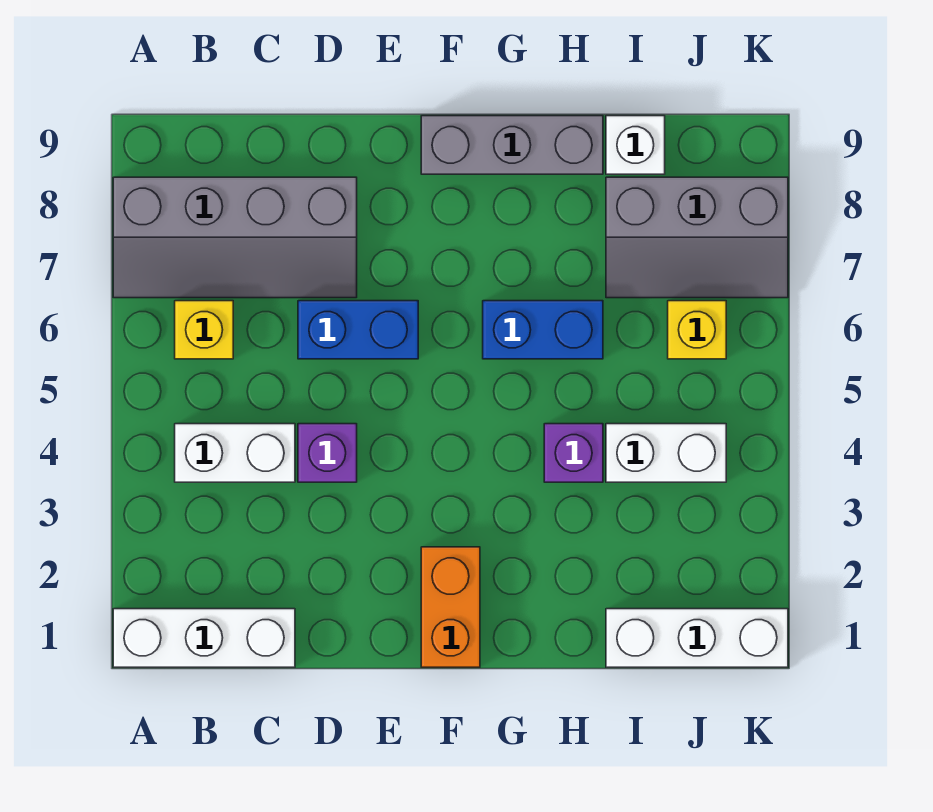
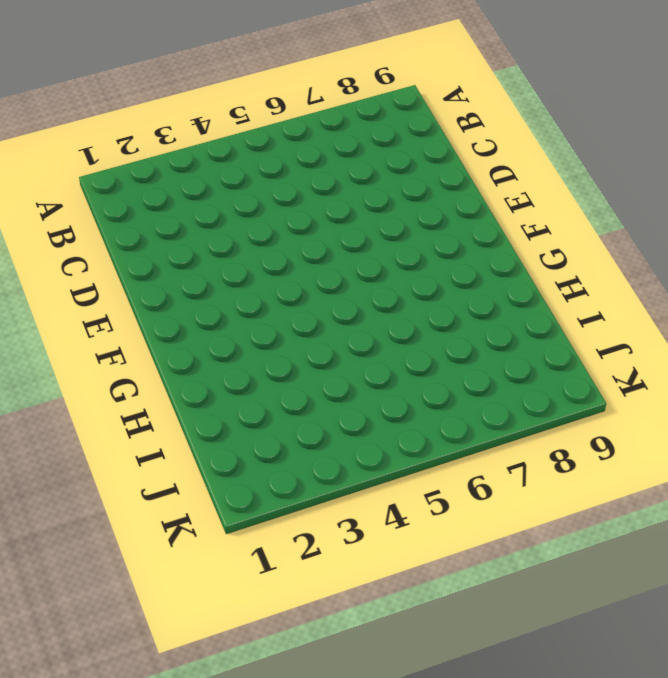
none -> white brick A1:C1 level 1
none -> grey slope A7:D8 level 1 top 8
none -> white brick B4:C4 level 1

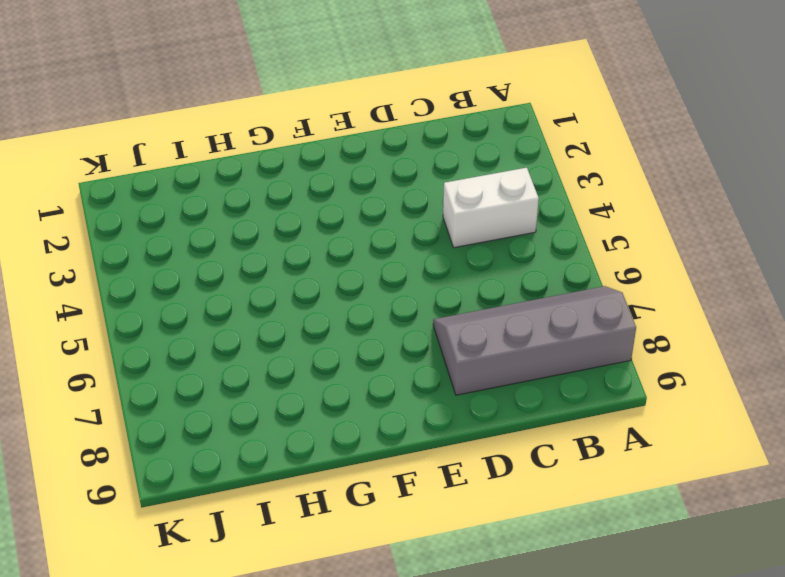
none -> white brick A1:C1 level 1
none -> yellow brick B6 level 1
none -> purple brick D4 level 1

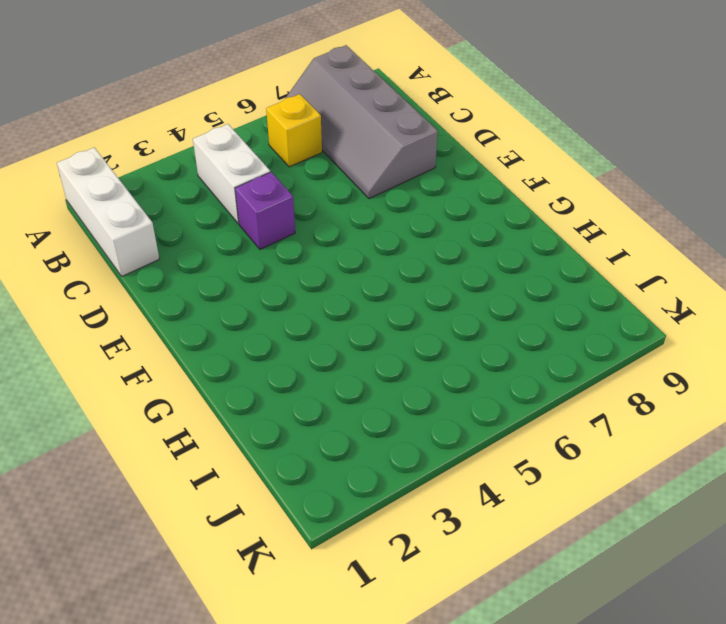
none -> blue brick D6:E6 level 1
none -> orange brick F1:F2 level 1
none -> grey brick F9:H9 level 1

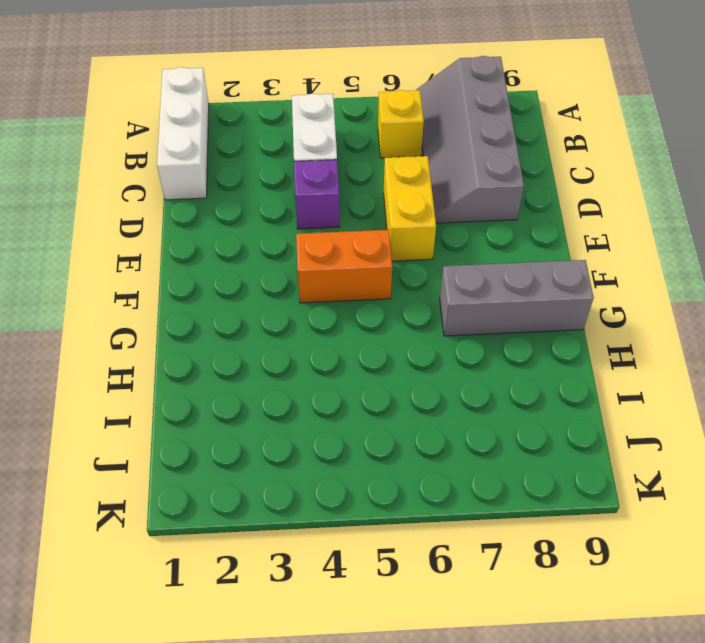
yellow brick D6:E6 level 1 -> blue brick D6:E6 level 1
orange brick F4:F5 level 1 -> orange brick F1:F2 level 1
grey brick G7:G9 level 1 -> grey brick F9:H9 level 1
none -> blue brick G6:H6 level 1
none -> purple brick H4 level 1
none -> white brick I1:K1 level 1

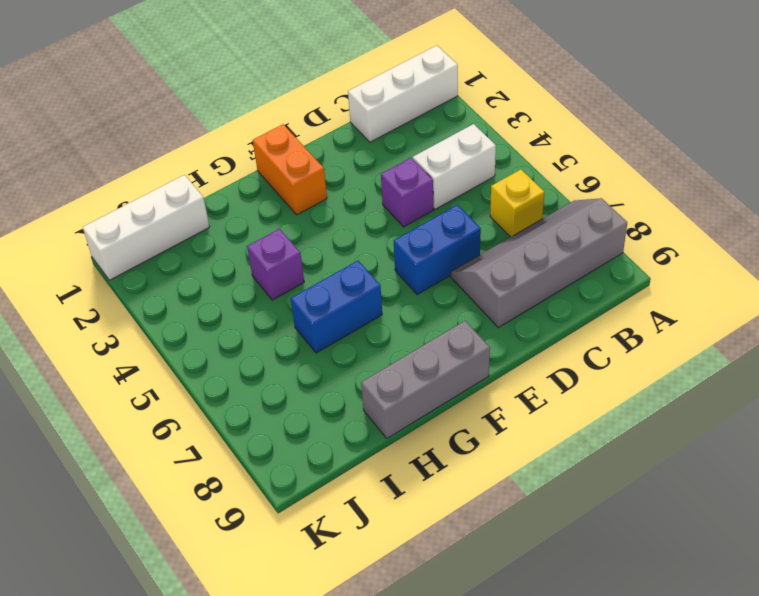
none -> white brick I4:J4 level 1
none -> grey slope I7:K8 level 1 top 8
none -> white brick I9 level 1

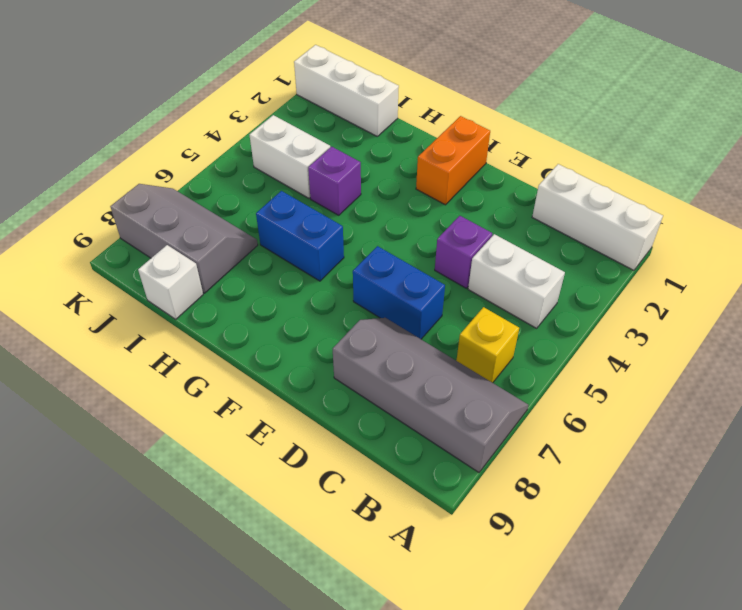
none -> grey brick F9:H9 level 1
none -> yellow brick J6 level 1

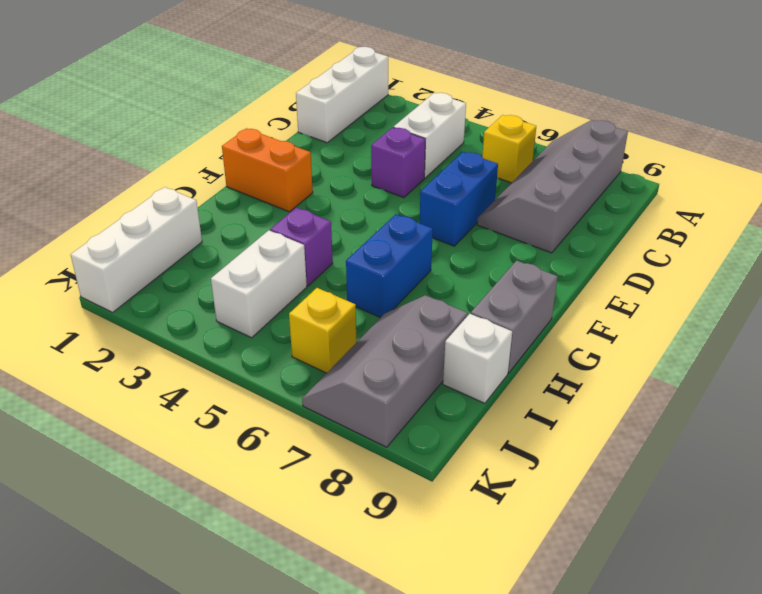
grey brick G9:H9 level 1 -> grey brick F9:H9 level 1

